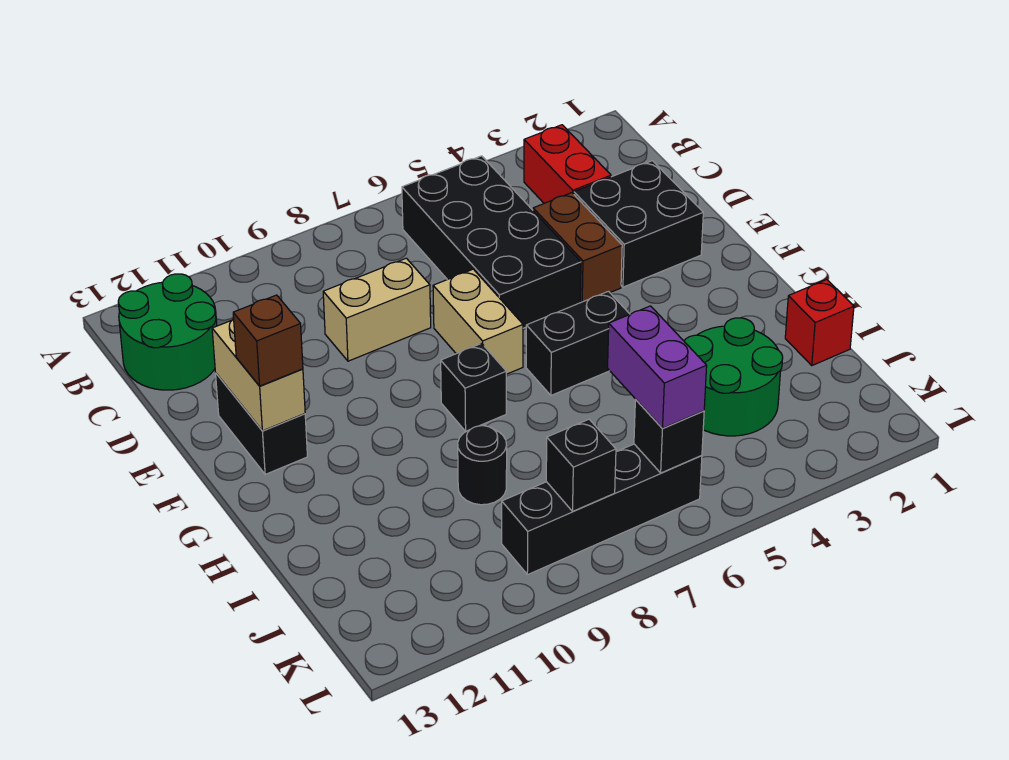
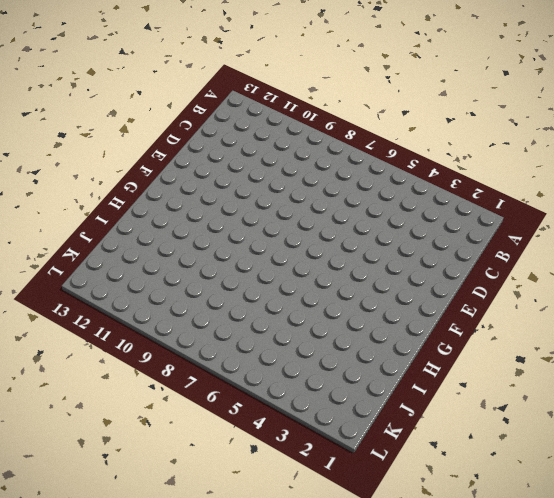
none -> red brick B3:C3 level 1
none -> black brick B5:E6 level 1
none -> green round brick B12:C13 level 1

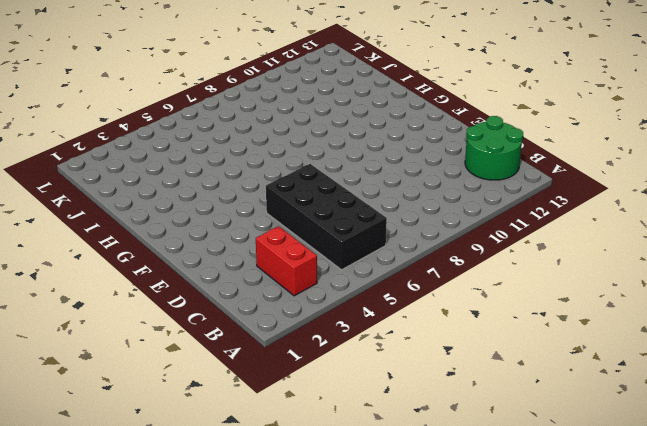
none -> black brick D2:E3 level 1
none -> brown brick D4:E4 level 1
none -> tan brick D8:D9 level 1

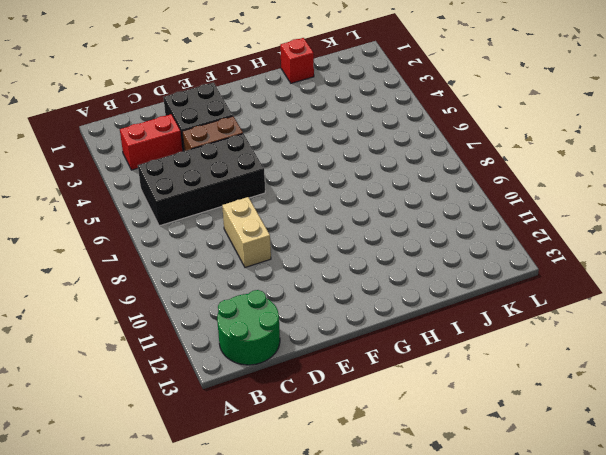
none -> tan brick E7:F7 level 1
none -> black brick E12:F12 level 1
none -> black brick G5:G6 level 1

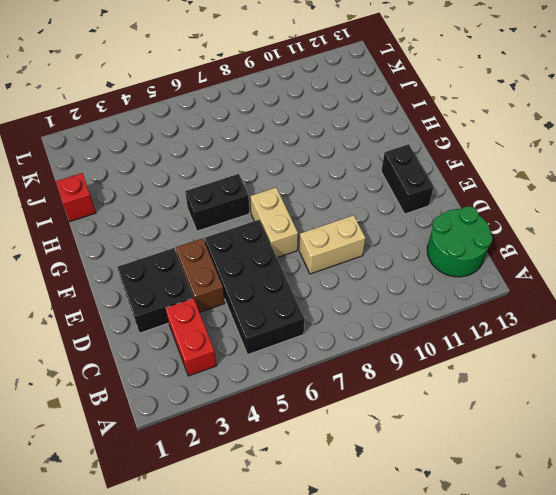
none -> black brick G8 level 1
none -> green round brick I3:J4 level 1
none -> black round brick I9 level 1

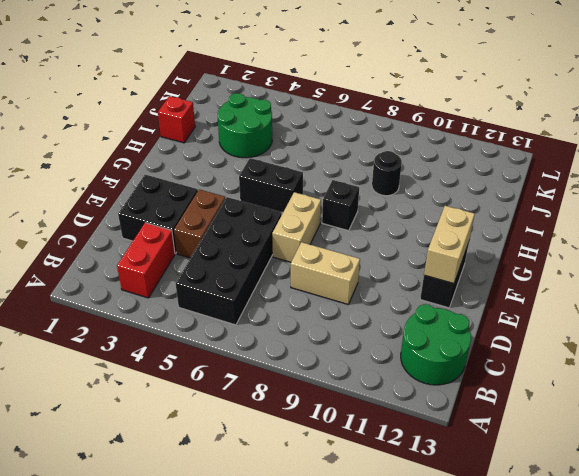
none -> black brick K6:K9 level 1
none -> black brick K6 level 2
none -> black brick K8 level 2

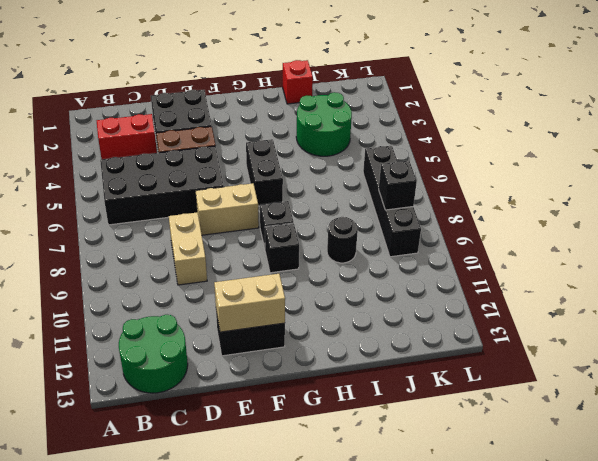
black brick G9 level 1 -> black brick K6 level 2
none -> brown brick F12 level 3
none -> purple brick J6:K6 level 3

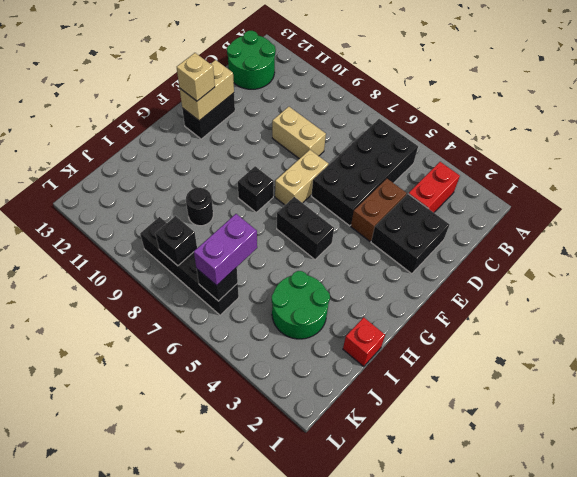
tan brick F12 level 3 -> brown brick F12 level 3

